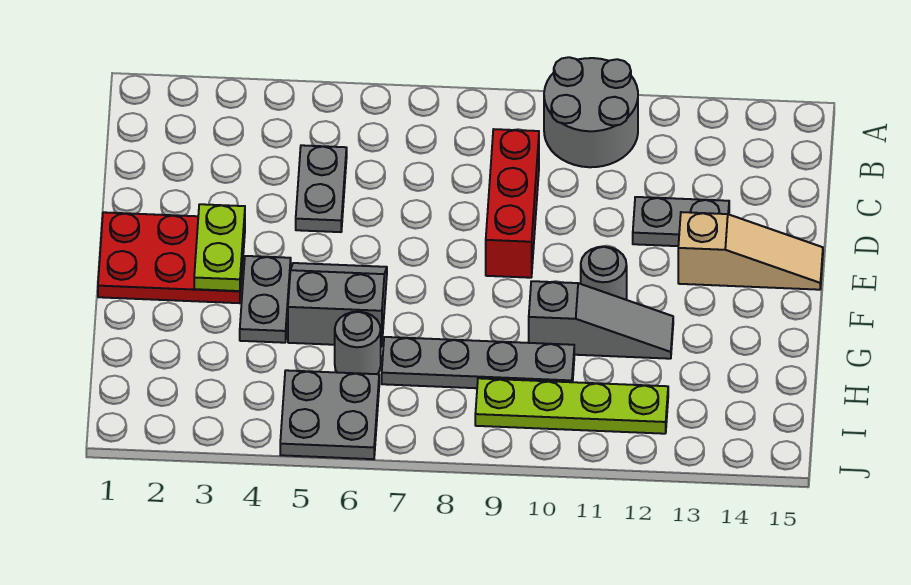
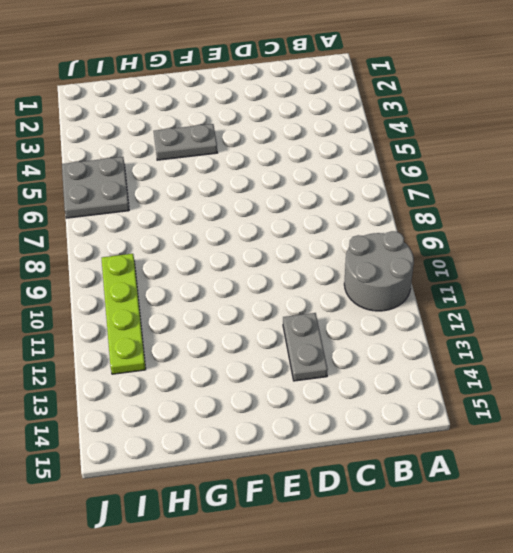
none -> grey plate C5:D5 level 1
none -> red brick C9:E9 level 1
none -> red plate E1:F3 level 1

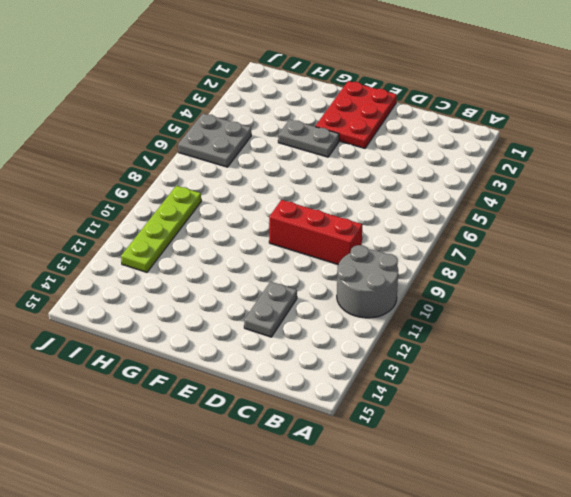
none -> grey plate C5:D5 level 1
none -> tan slope E13:E15 level 1 top 13
none -> grey slope F5:G6 level 1 top G

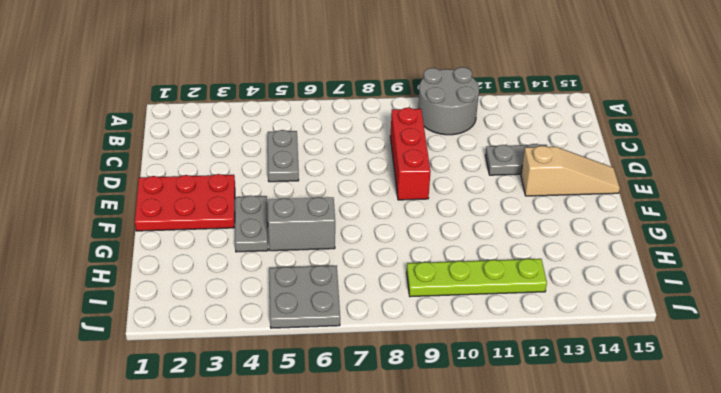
none -> grey round brick F11 level 1
none -> grey slope G10:G12 level 1 top 10
none -> grey round brick H6 level 1

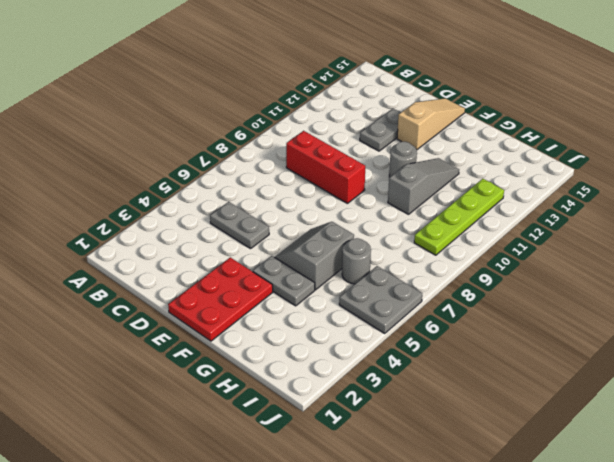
none -> grey round brick A10:B11 level 1
none -> grey plate H7:H10 level 1
none -> lime plate E3:F3 level 2

